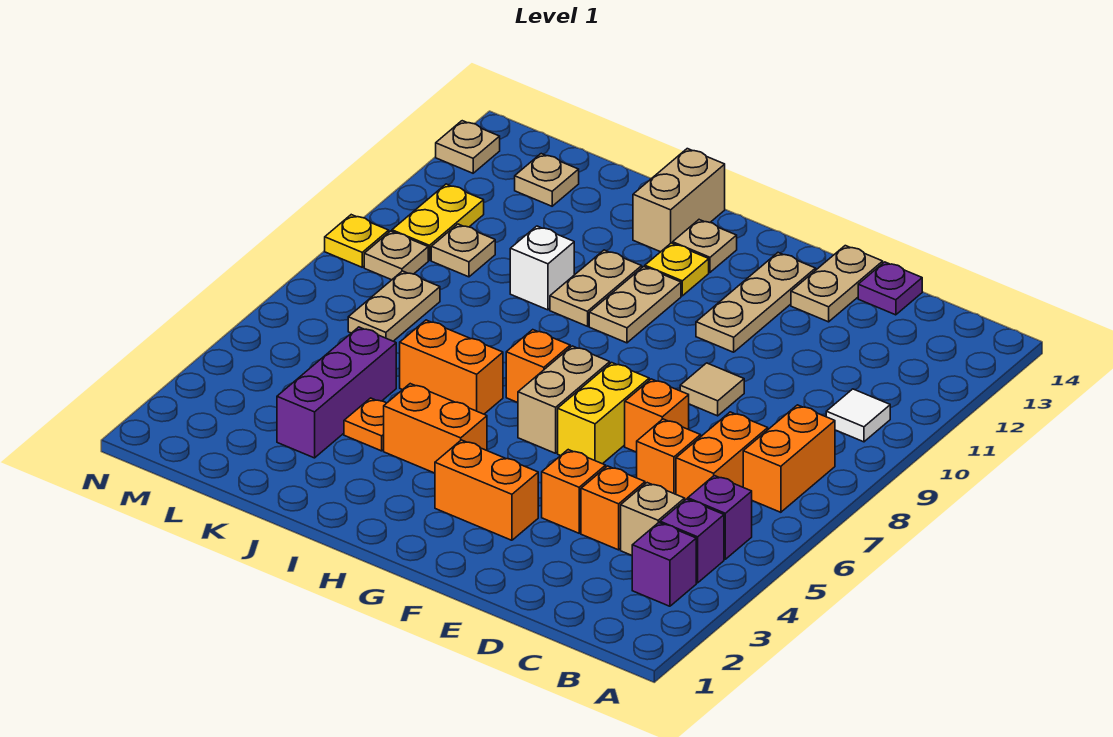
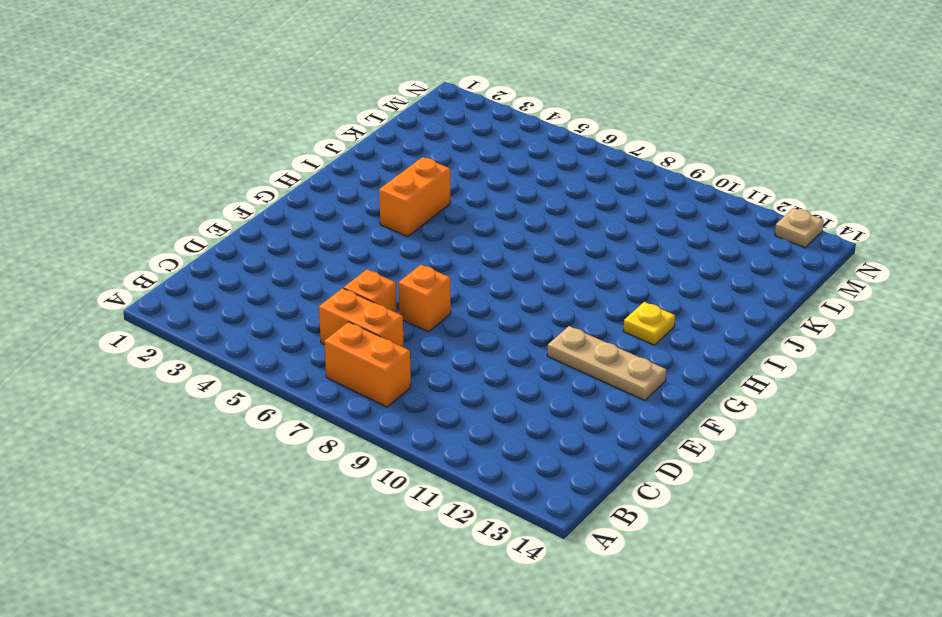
none -> purple brick B3 level 1
none -> purple brick B4 level 1
none -> purple brick B5 level 1
none -> white tile B10 level 1

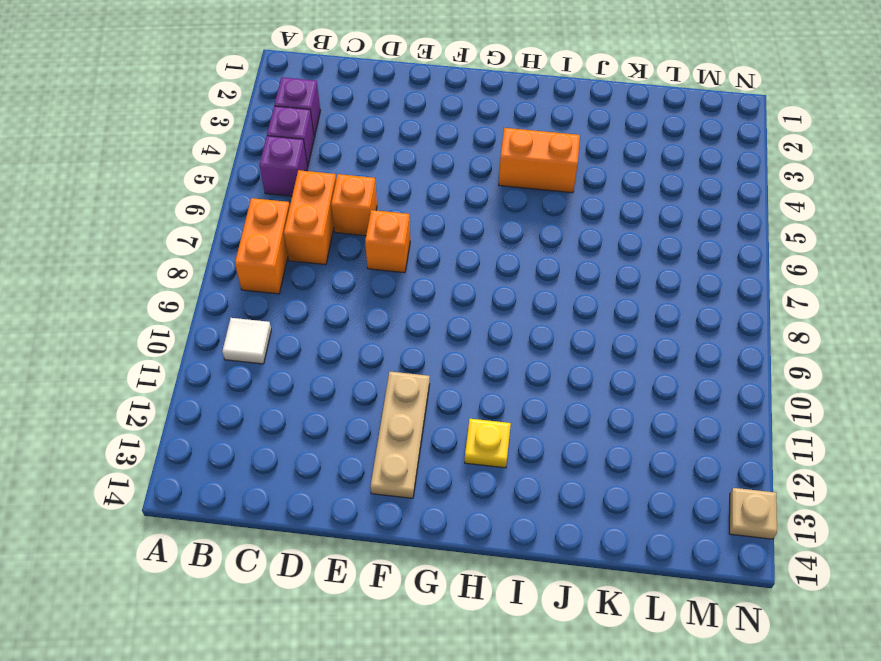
none -> tan brick C4 level 1
none -> orange brick D4 level 1
none -> purple plate D14 level 1
none -> orange brick E4 level 1

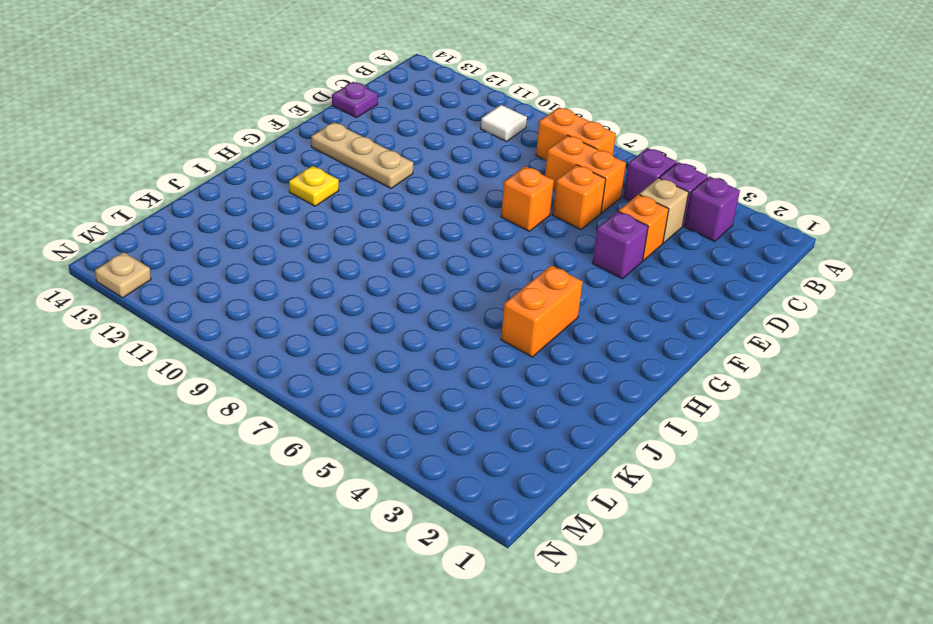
purple brick E4 level 1 -> orange brick E4 level 1
none -> tan tile E9 level 1
none -> tan plate E13:E14 level 1
none -> orange brick F3:G3 level 1
none -> yellow brick F6:F7 level 1

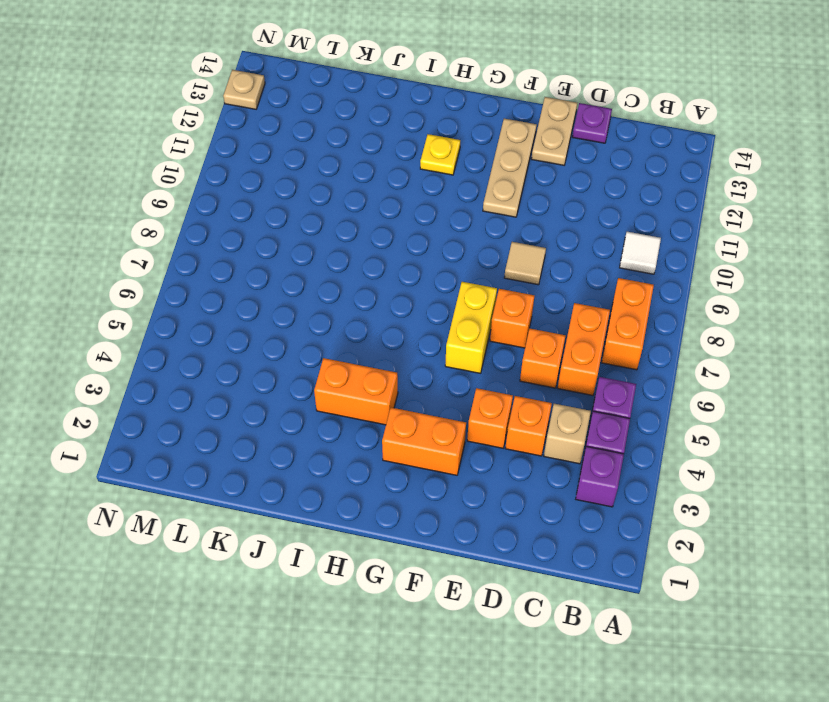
none -> tan brick G6:G7 level 1
none -> orange brick H7 level 1
none -> tan plate H10:H11 level 1
none -> tan plate H13 level 1

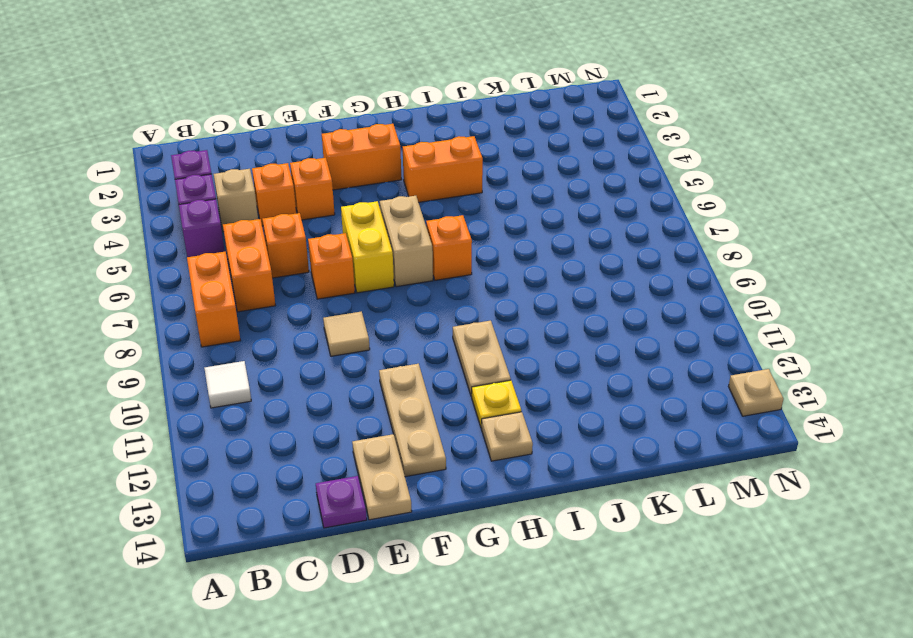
none -> orange brick I6:J6 level 1
none -> tan plate I10:I11 level 1
none -> tan brick I13:I14 level 1
none -> orange plate J4 level 1

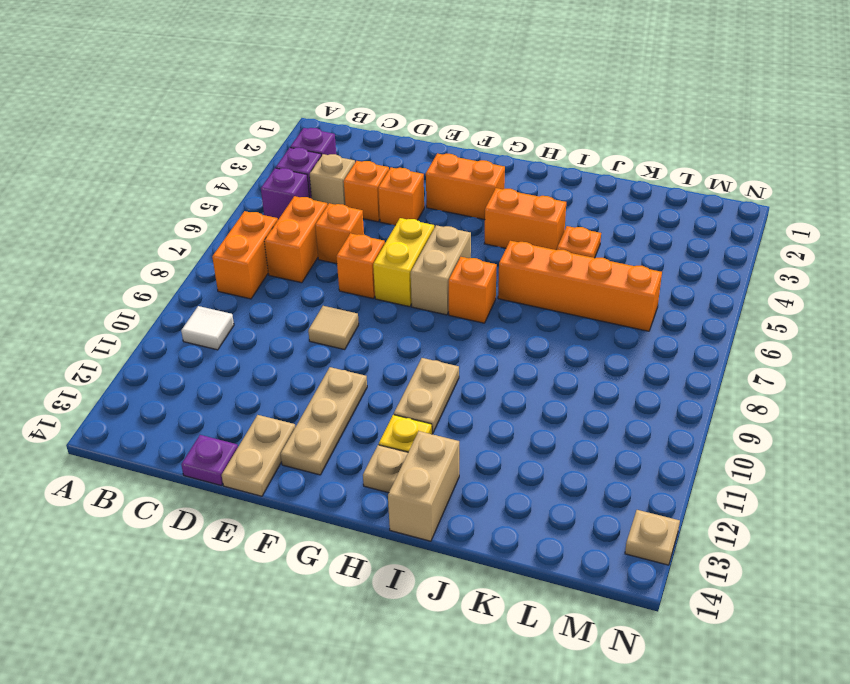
orange brick I6:L6 level 1 -> orange brick I6:J6 level 1
none -> tan plate I10:I11 level 1
none -> white brick J10 level 1
none -> purple brick K3:K5 level 1
none -> tan plate L7:L8 level 1

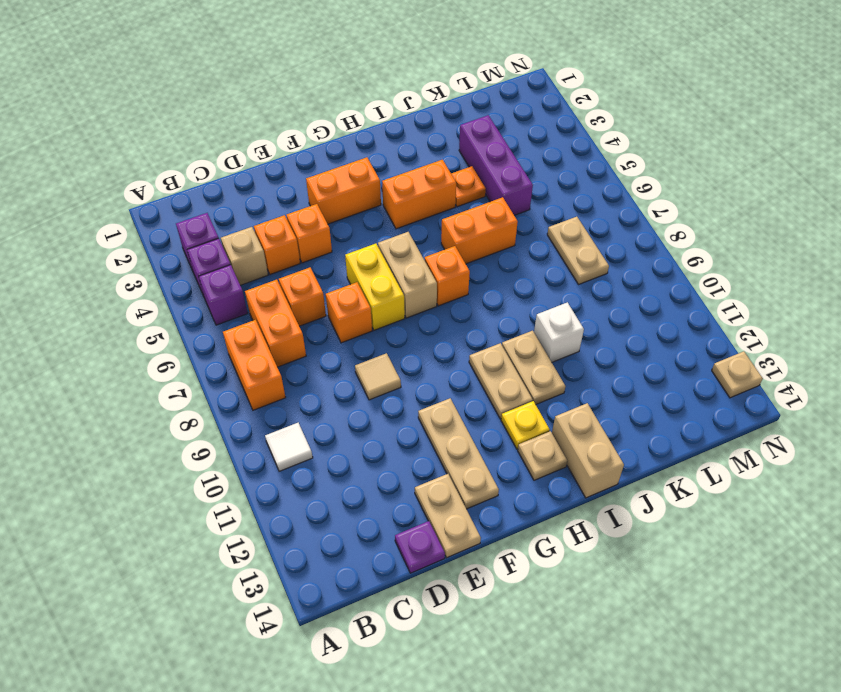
none -> tan plate L10 level 1
none -> tan plate L13 level 1
none -> tan plate M9 level 1
none -> yellow plate M10:M11 level 1

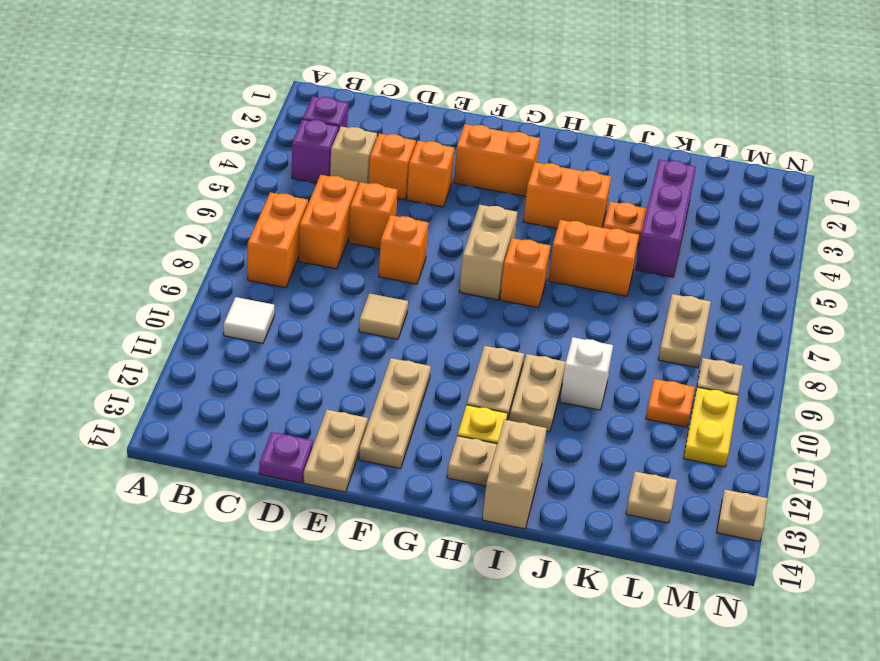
orange plate L10 level 1 -> tan plate L10 level 1
none -> purple brick B5 level 1
none -> yellow brick F6:F7 level 1
none -> yellow plate N9 level 1

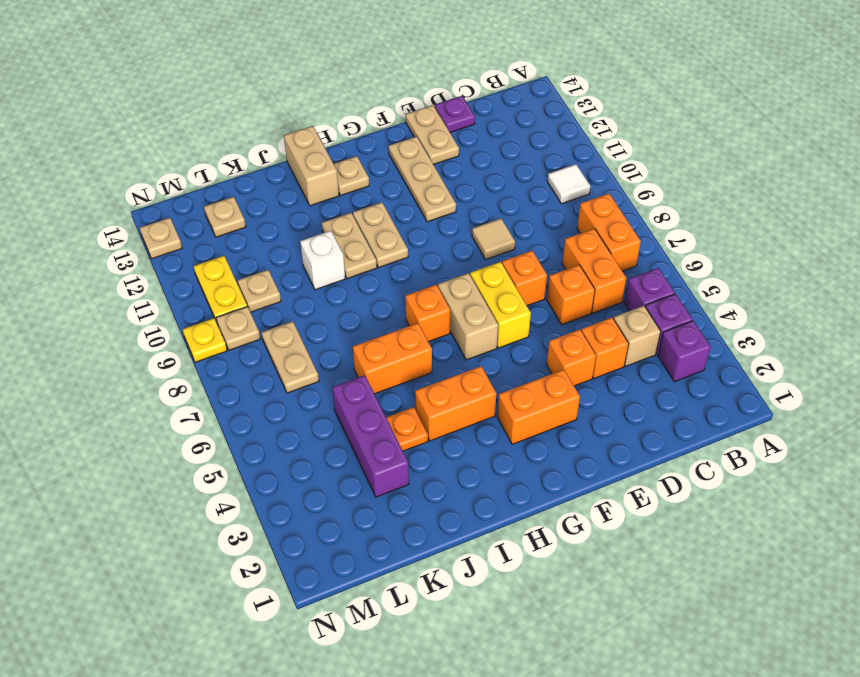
none -> yellow plate H12 level 1

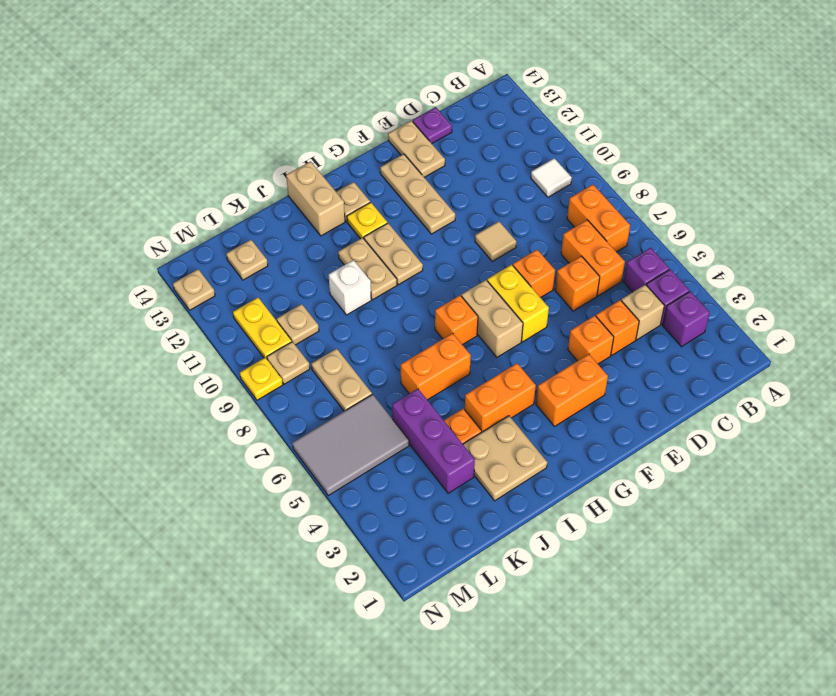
tan plate I2:J3 level 1 -> none
grey tile L5:N6 level 1 -> none

